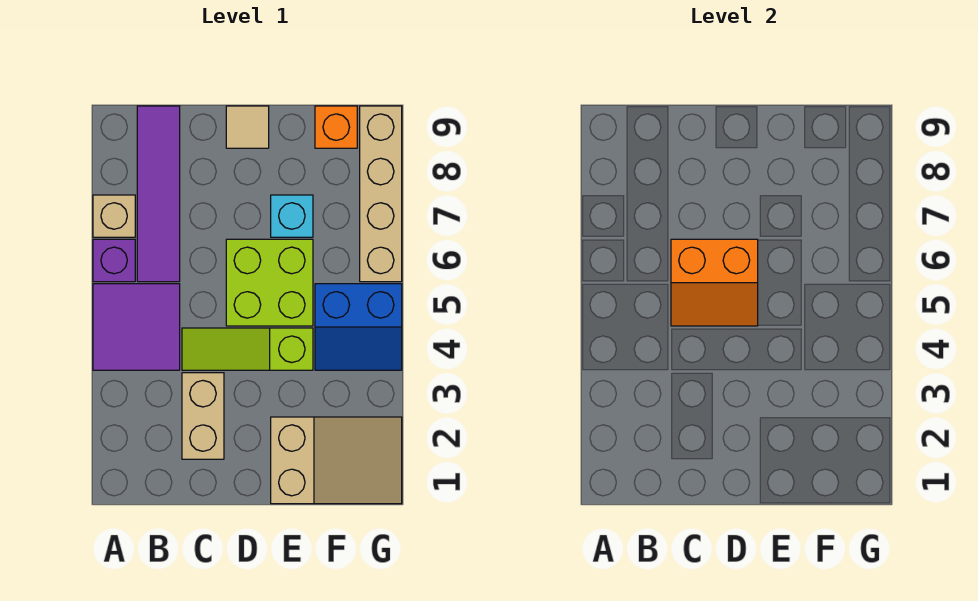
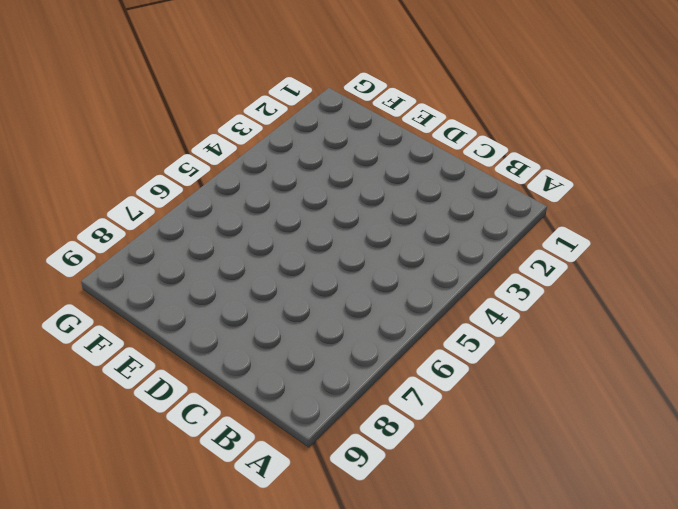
none -> purple tile A4:B5 level 1
none -> purple brick A6 level 1
none -> tan brick A7 level 1

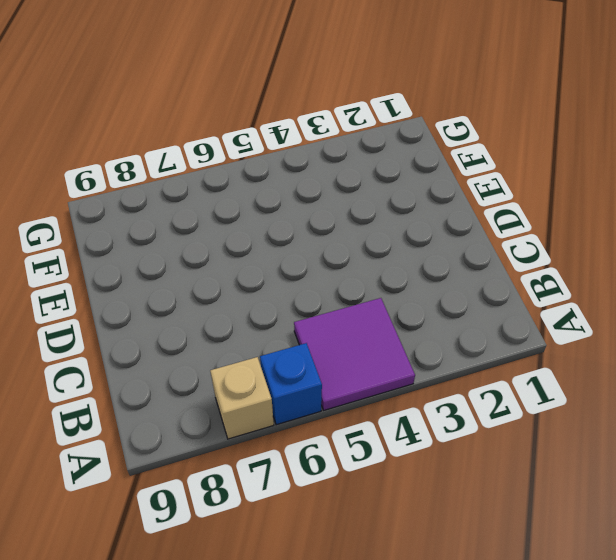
blue brick A6 level 1 -> purple brick A6 level 1
none -> purple tile B6:B9 level 1
none -> tan brick C2:C3 level 1
none -> lime slope C4:E4 level 1 top E

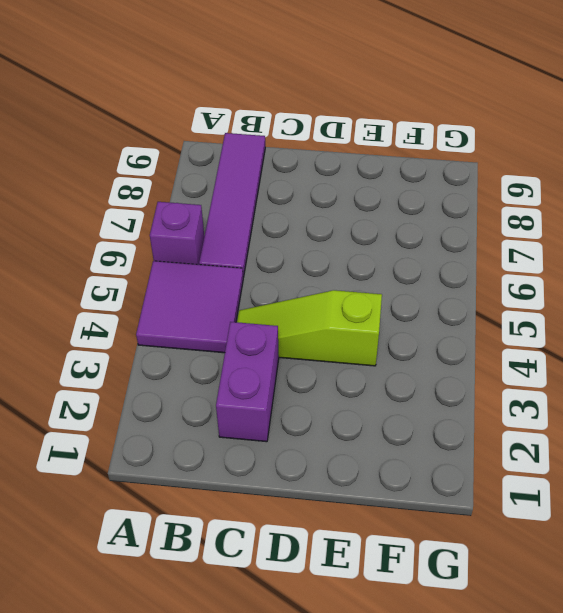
purple brick C2:C3 level 1 -> tan brick C2:C3 level 1
none -> tan brick A7 level 1
none -> lime brick D5:E6 level 1
none -> tan tile D9 level 1

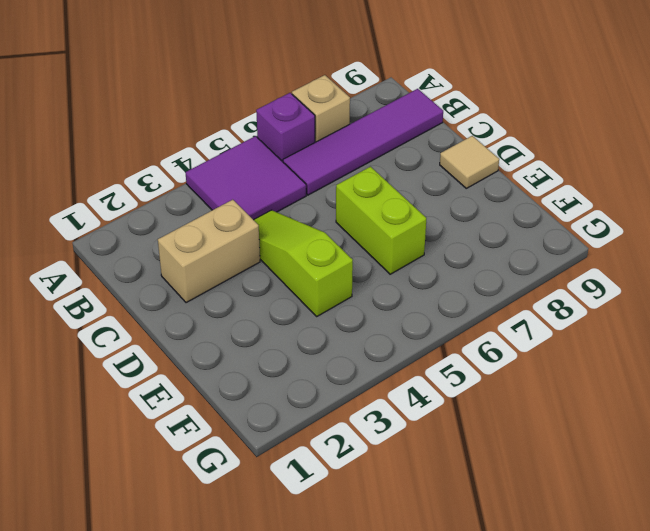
lime brick D6:E6 level 1 -> lime brick D5:E6 level 1
none -> tan slope E1:G2 level 1 top E
none -> cyan brick E7 level 1
none -> blue slope F4:G5 level 1 top 5

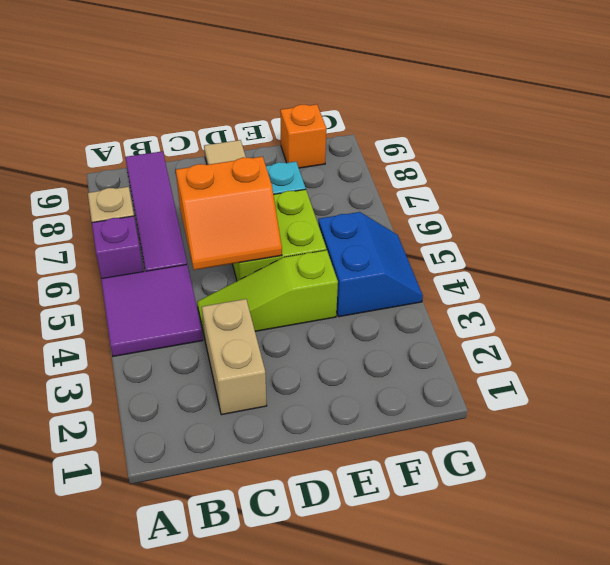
blue slope F4:G5 level 1 top F -> blue slope F4:G5 level 1 top 5
none -> tan slope E1:G2 level 1 top E
none -> tan brick G6:G9 level 1

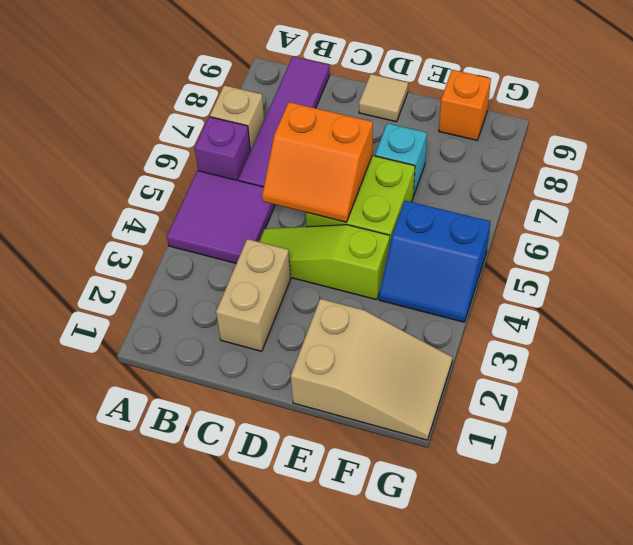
none -> tan brick G6:G9 level 1

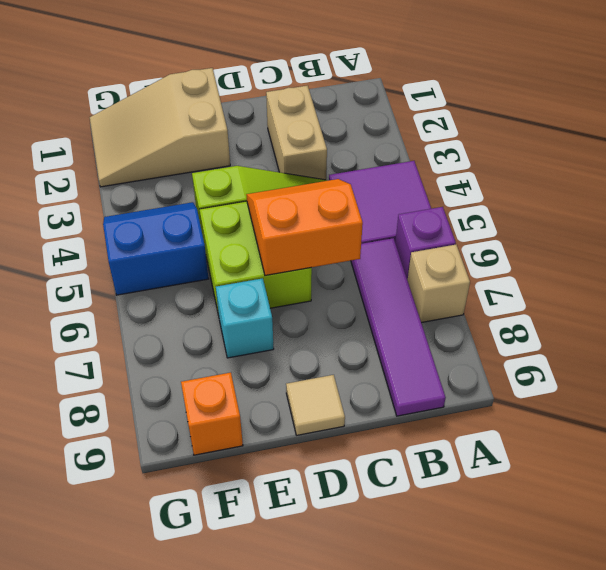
none -> tan brick G6:G9 level 1

